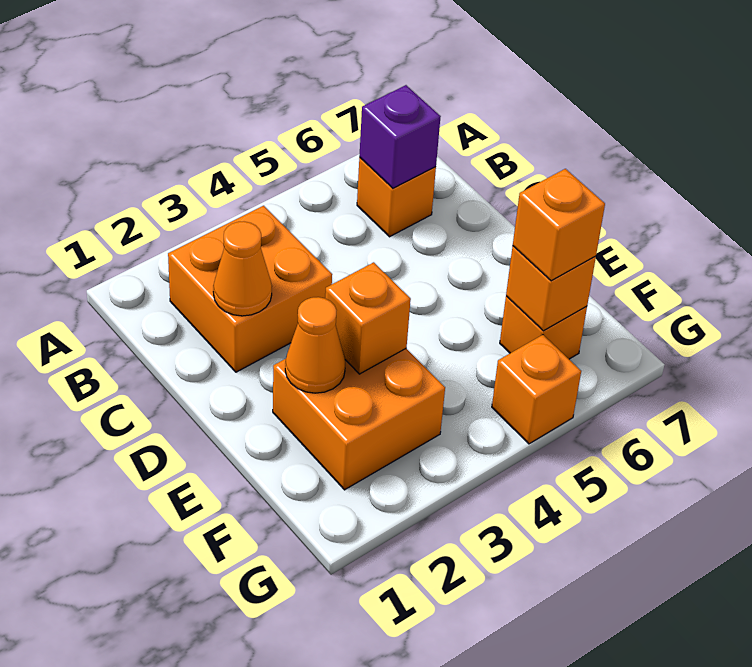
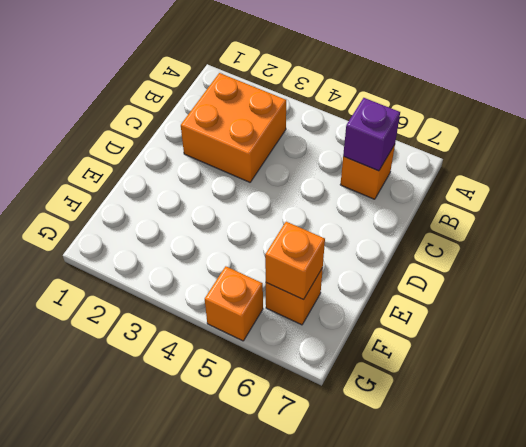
none -> orange brick E2:F3 level 1
none -> orange cone C2 level 2

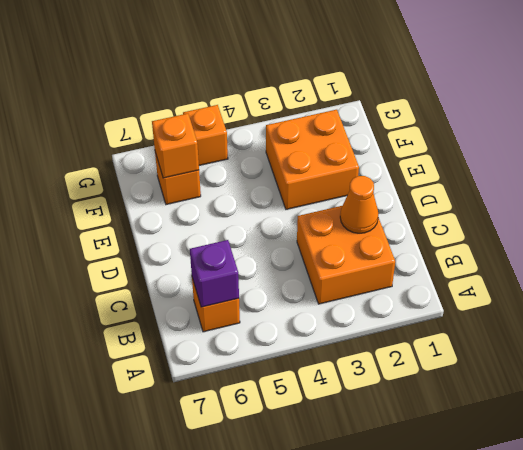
none -> orange cone E2 level 2
none -> orange brick E3 level 2

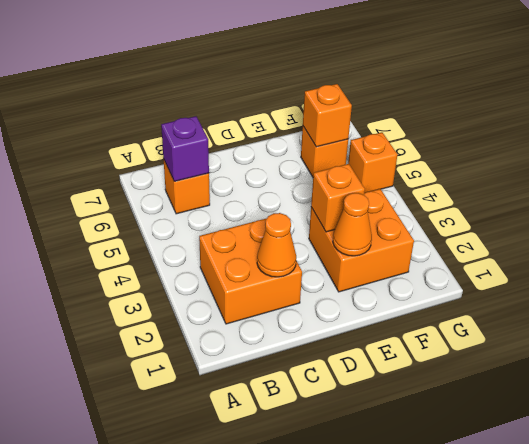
none -> orange brick F6 level 3

